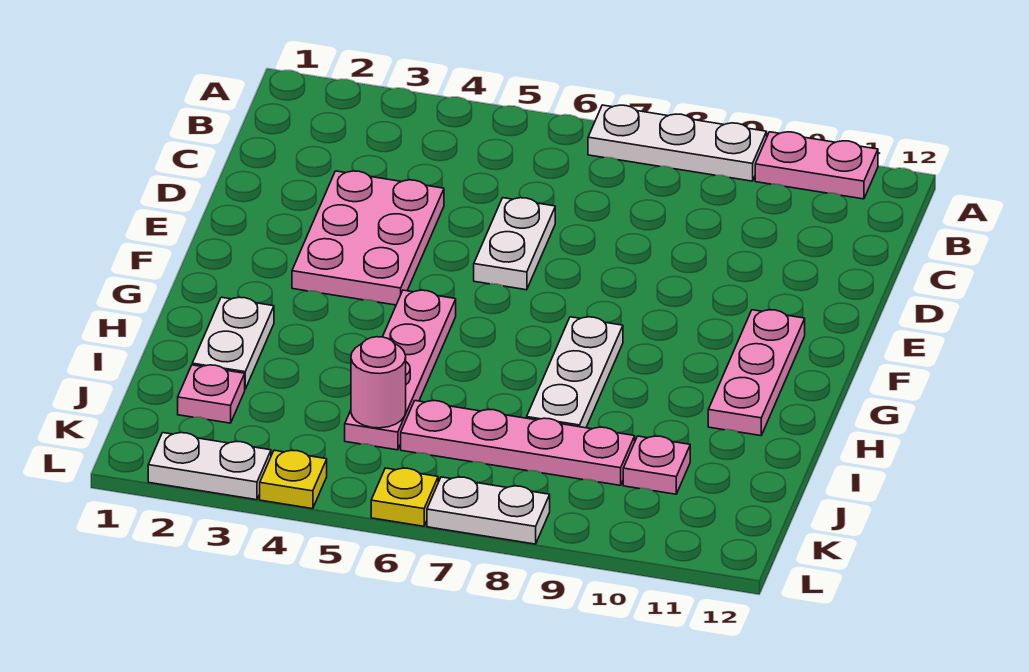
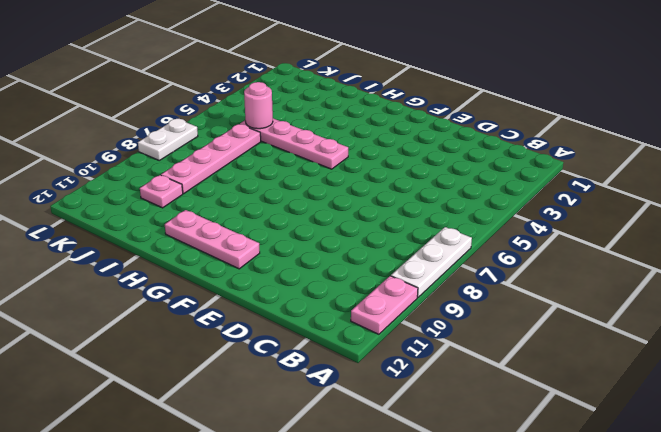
none -> pink plate D3:F4 level 1
none -> white plate D6:E6 level 1
none -> white plate G8:I8 level 1

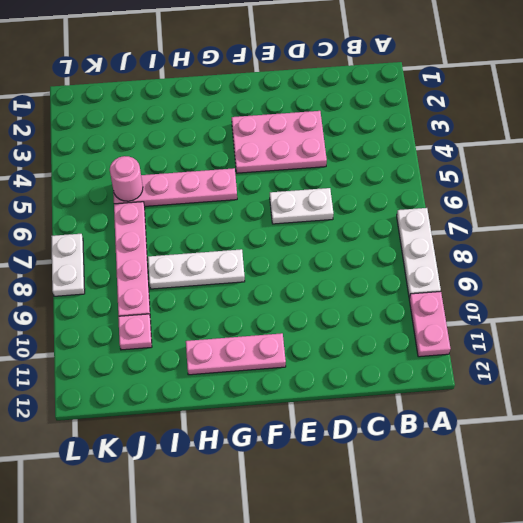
none -> white plate H2:I2 level 1
none -> pink plate J2 level 1
none -> white plate L2:L3 level 1

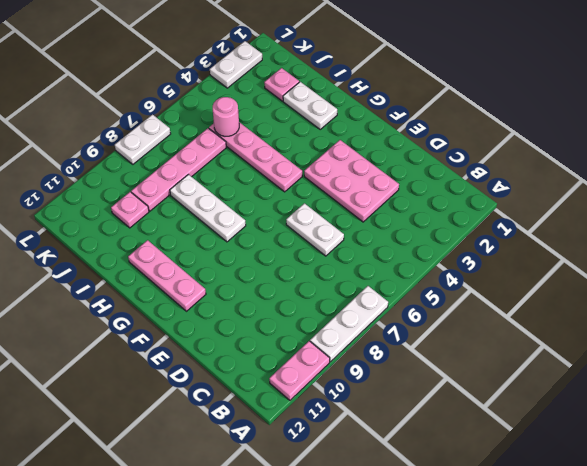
none -> yellow plate L4 level 1
none -> yellow plate L6 level 1

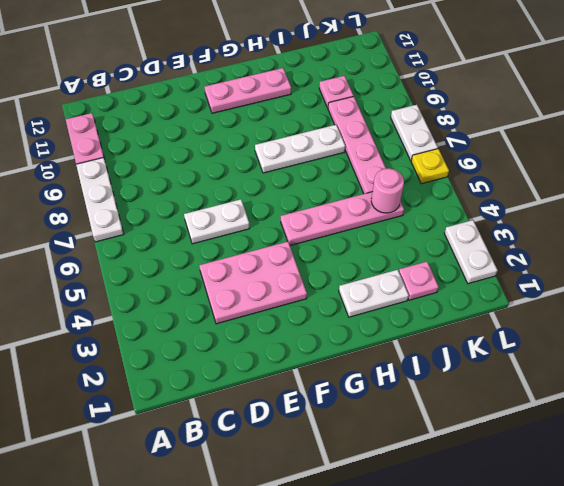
none -> yellow plate L4 level 1

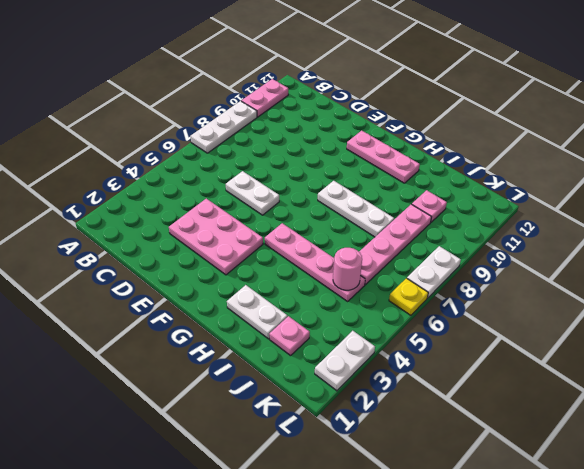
none -> yellow plate L4 level 1

